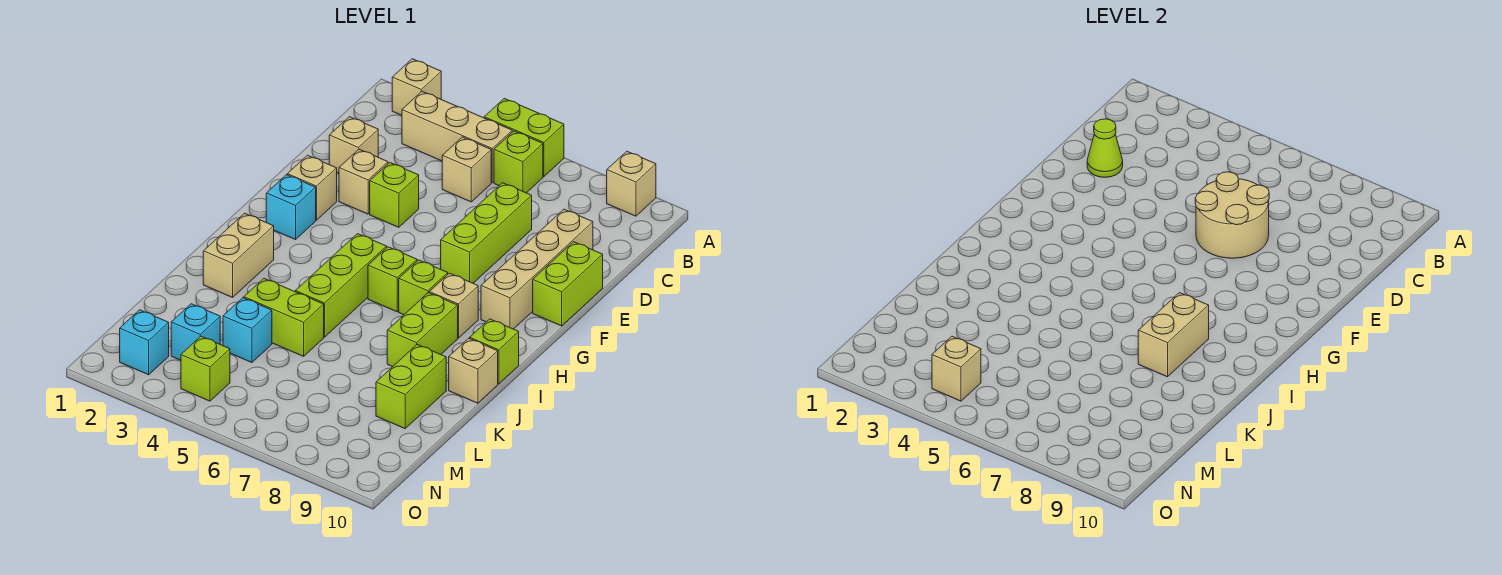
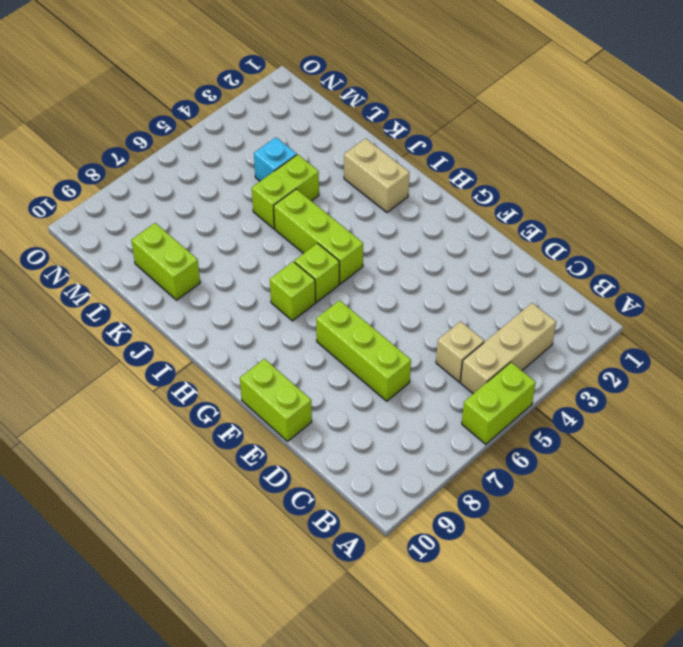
none -> tan brick A2 level 1
none -> tan brick A9 level 1
none -> lime brick B6 level 1
none -> tan brick D2 level 1

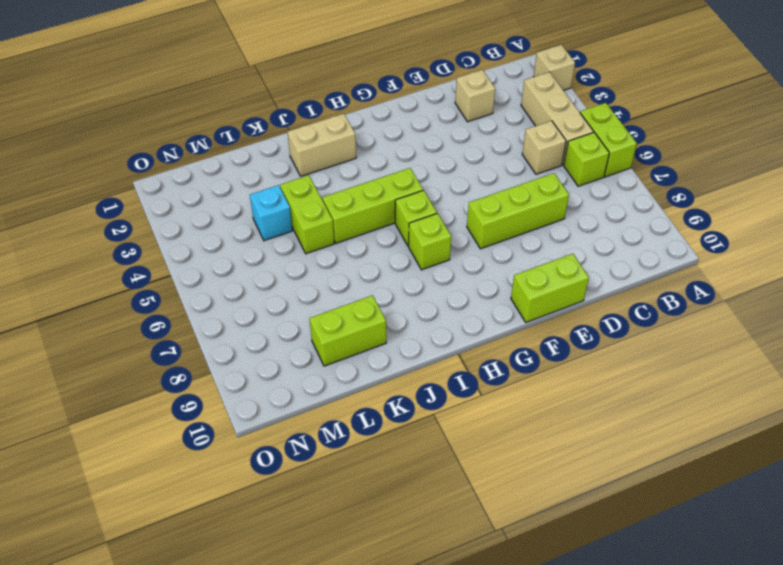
none -> tan brick A9 level 1
none -> tan brick D9:G9 level 1
none -> tan brick E3 level 1
none -> lime brick E4 level 1

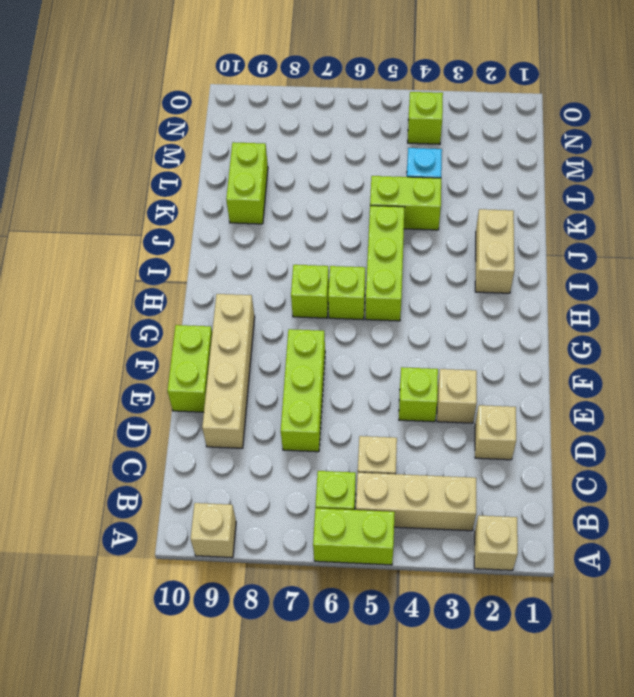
none -> tan brick F2 level 1
none -> cyan brick G2 level 1
none -> tan brick H8 level 1
none -> lime brick I8:J8 level 1

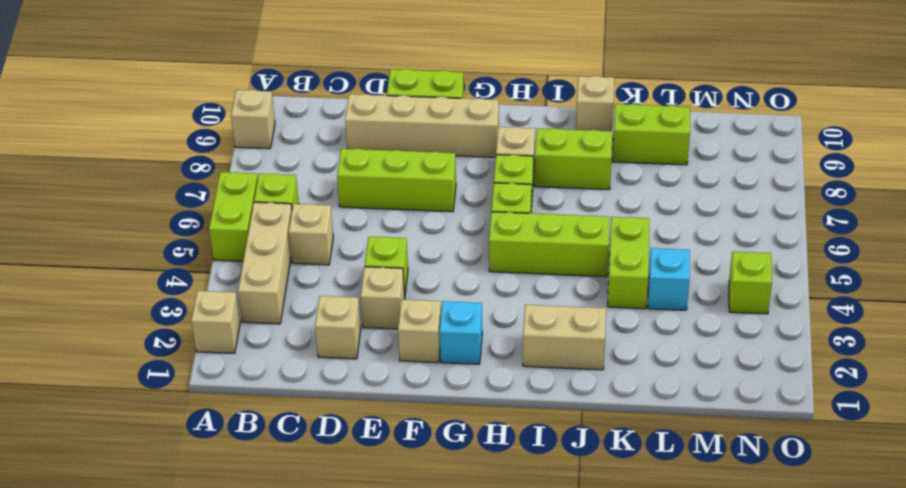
none -> lime brick I10 level 1
none -> cyan brick M3 level 1
none -> cyan brick N2 level 1
none -> lime cone D2 level 2

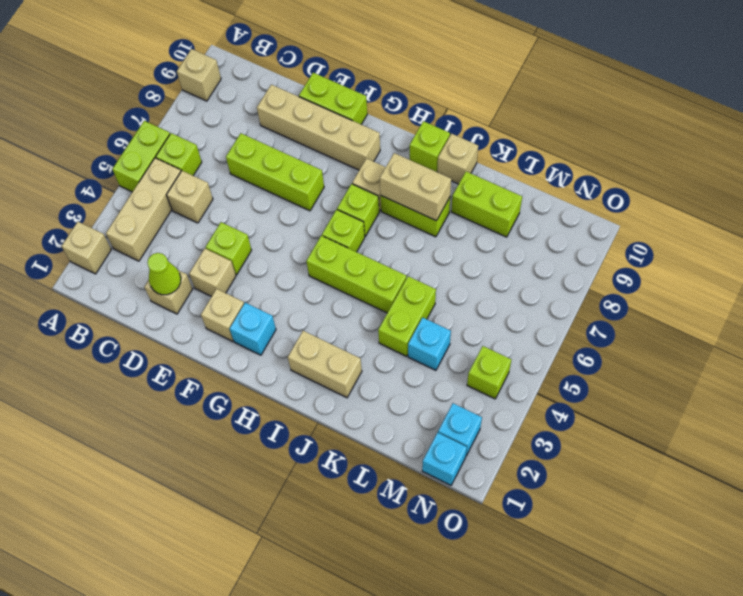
cyan brick N1 level 1 -> cyan brick M3 level 1
none -> tan round brick D6:E7 level 2
none -> tan brick N4 level 2

